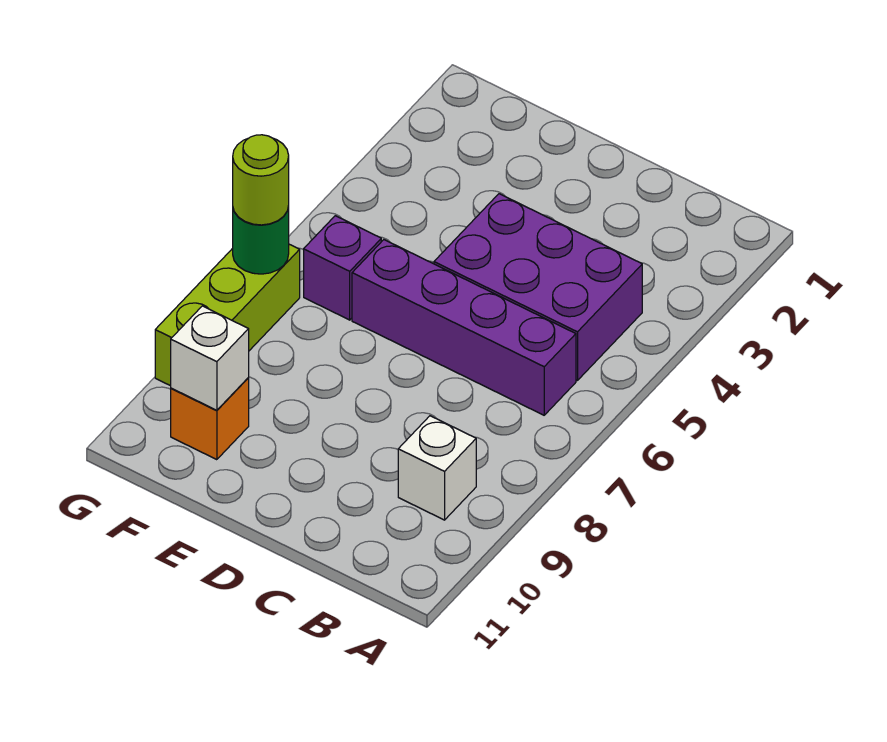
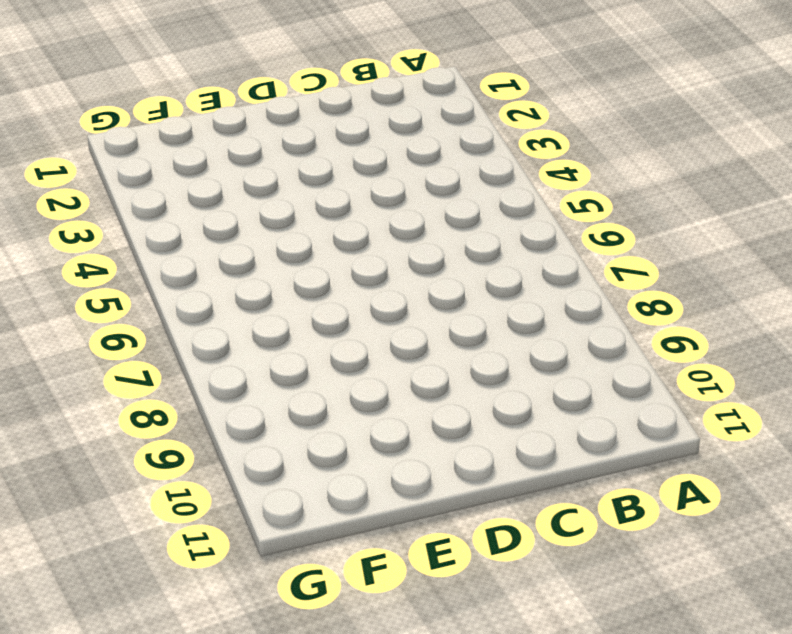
none -> purple brick B4:D5 level 1
none -> purple brick B6:E6 level 1

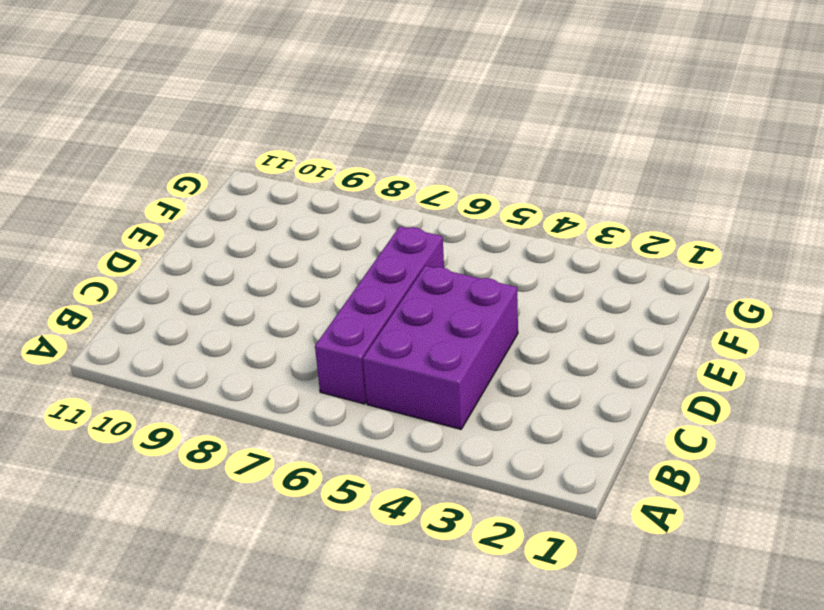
none -> white brick B9 level 1
none -> purple brick F6 level 1

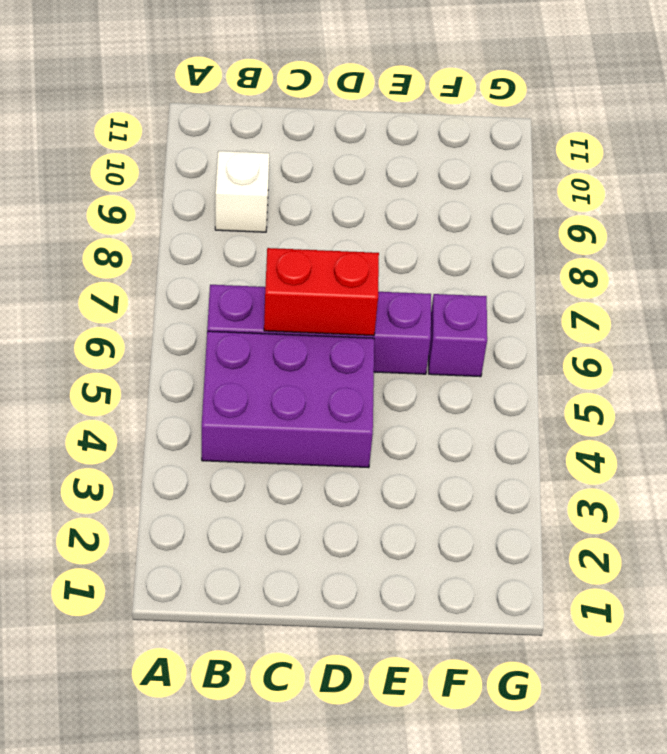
red brick C6:D6 level 2 -> none
none -> orange brick F10 level 1
none -> lime brick G7:G9 level 1

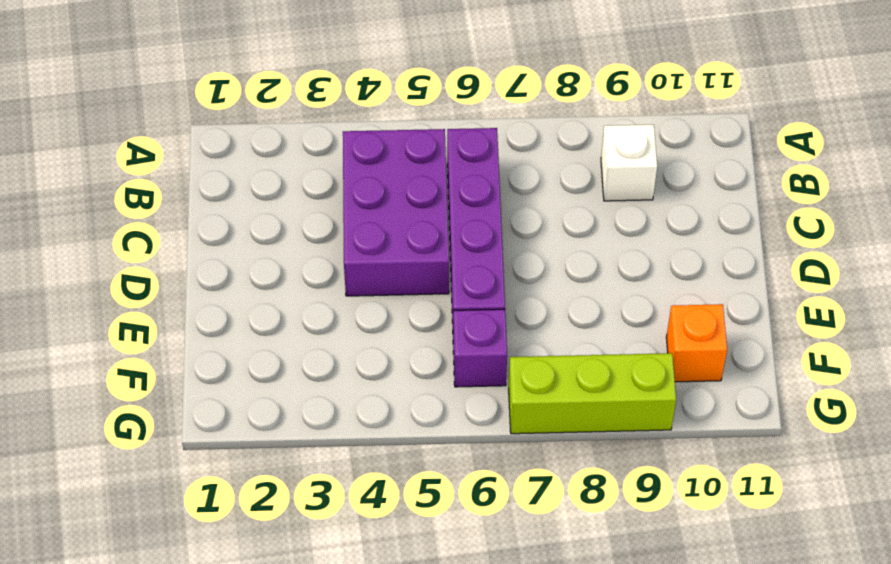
none -> white brick F10 level 2
none -> green round brick G7 level 2

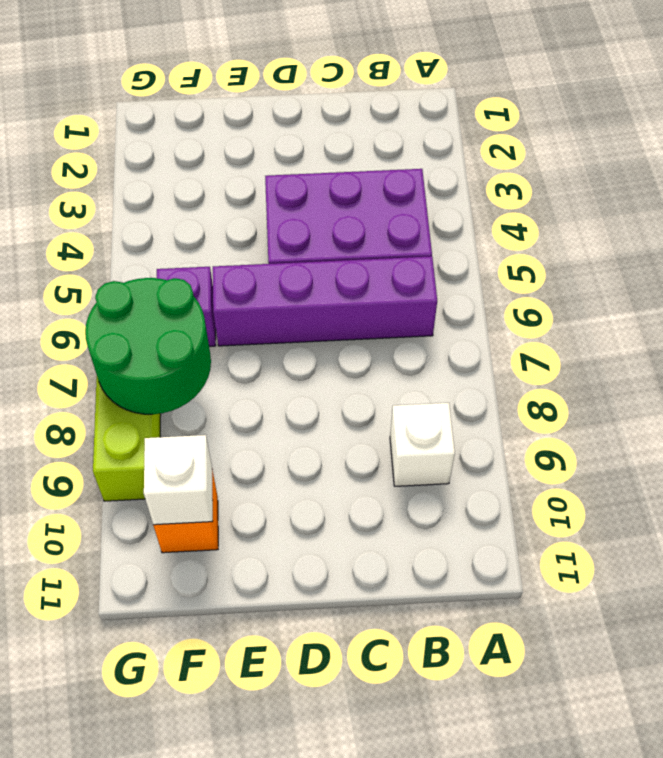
green round brick F7:G8 level 2 -> green round brick G7 level 2
none -> lime round brick G7 level 3

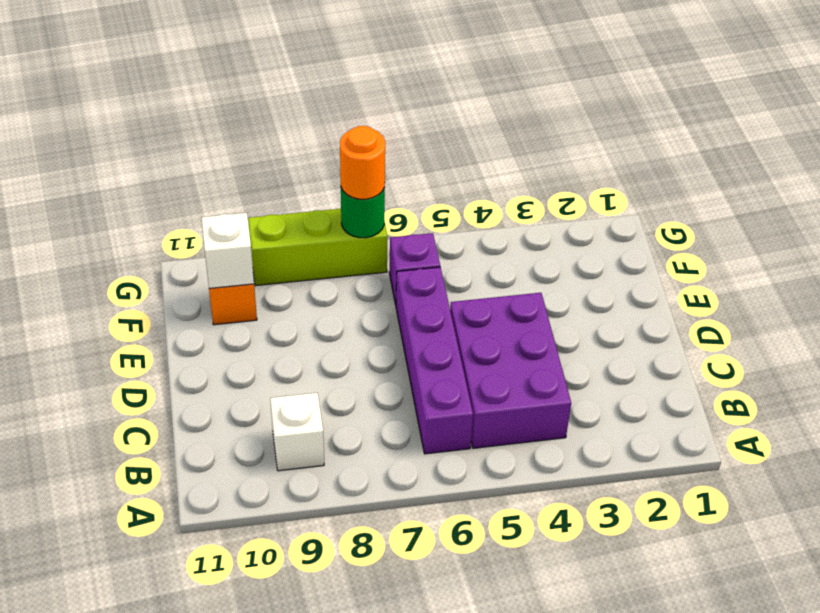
orange round brick G7 level 3 -> lime round brick G7 level 3

